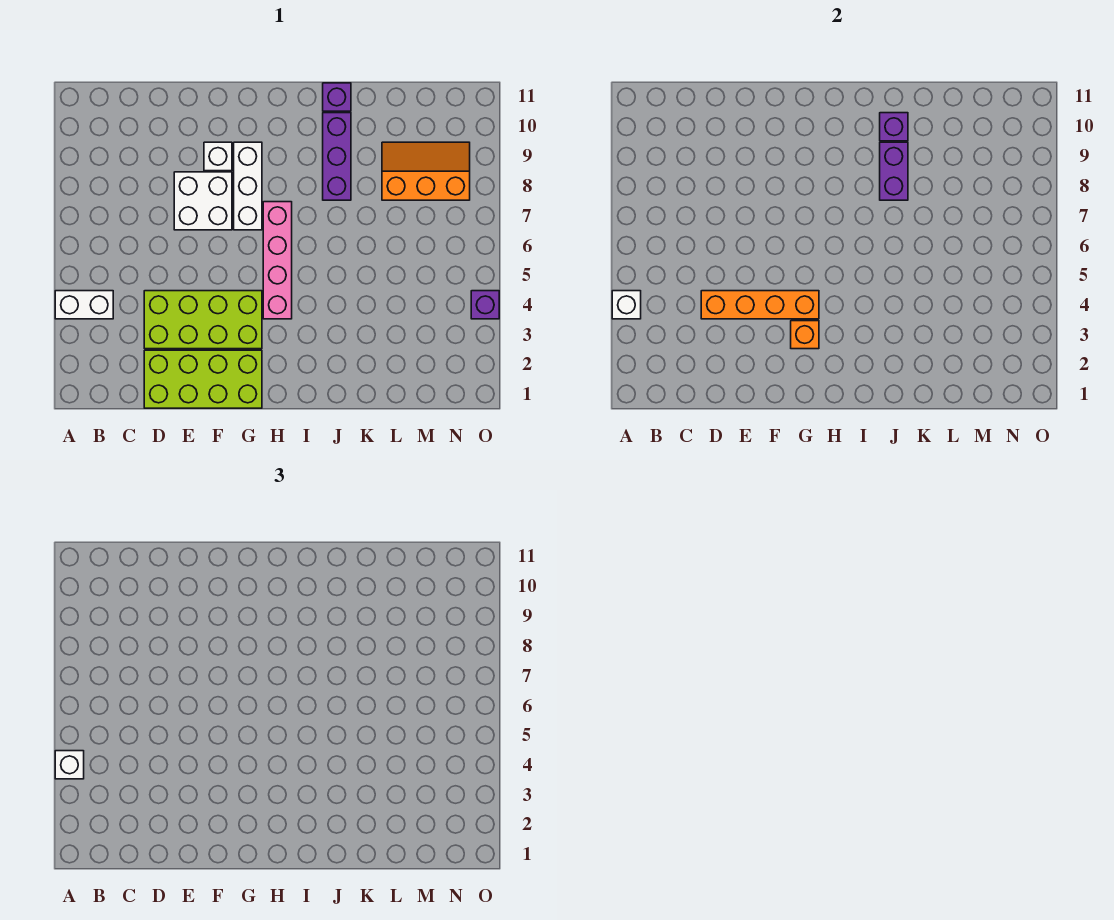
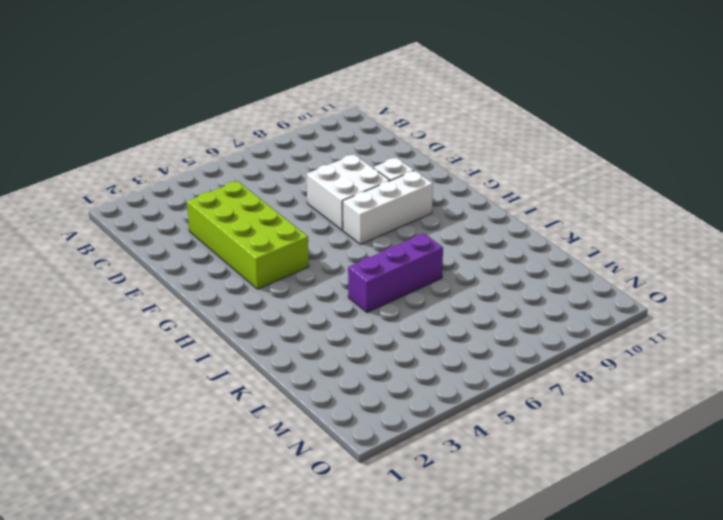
purple brick J5:J7 level 1 -> purple brick J8:J10 level 1
none -> white brick A4:B4 level 1
none -> lime brick D1:G2 level 1
none -> pink brick H4:H7 level 1

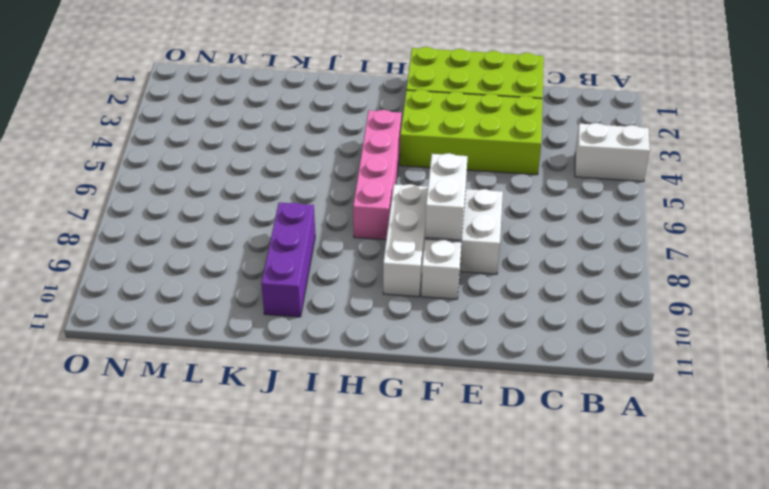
white brick F7:F8 level 2 -> none
none -> purple brick J11 level 1
none -> orange slope L8:N9 level 1 top 8
none -> purple brick O4 level 1

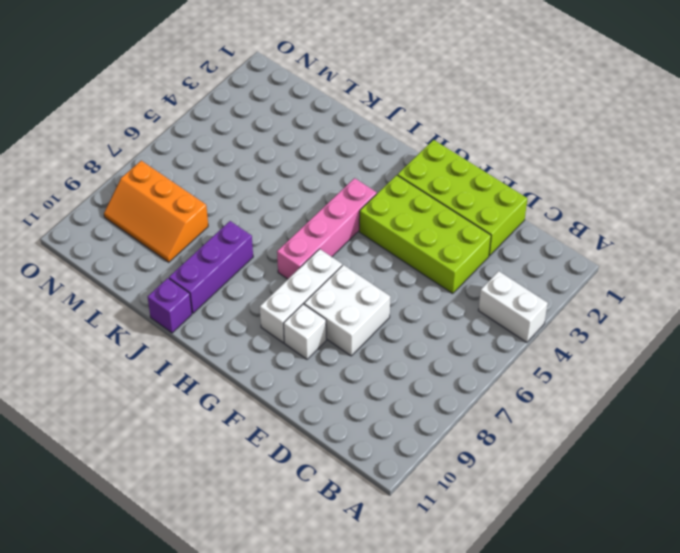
none -> purple brick O4 level 1
none -> white brick A4 level 2
none -> orange brick D4:G4 level 2

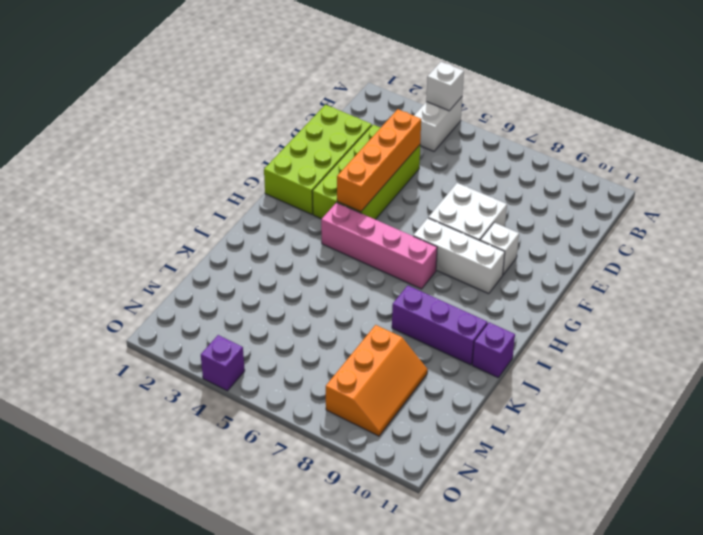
none -> orange brick G3 level 2
none -> purple brick J8:J9 level 2
none -> purple brick J10 level 2

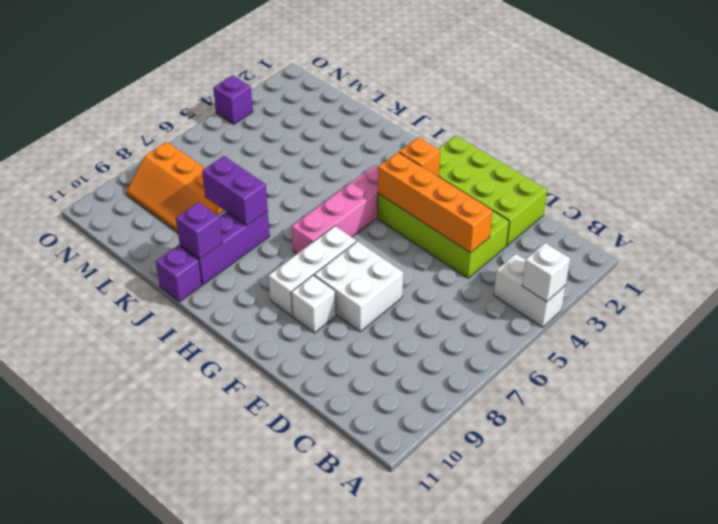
purple brick J8:K8 level 2 -> purple brick J8:J9 level 2
none -> white brick A4 level 3

